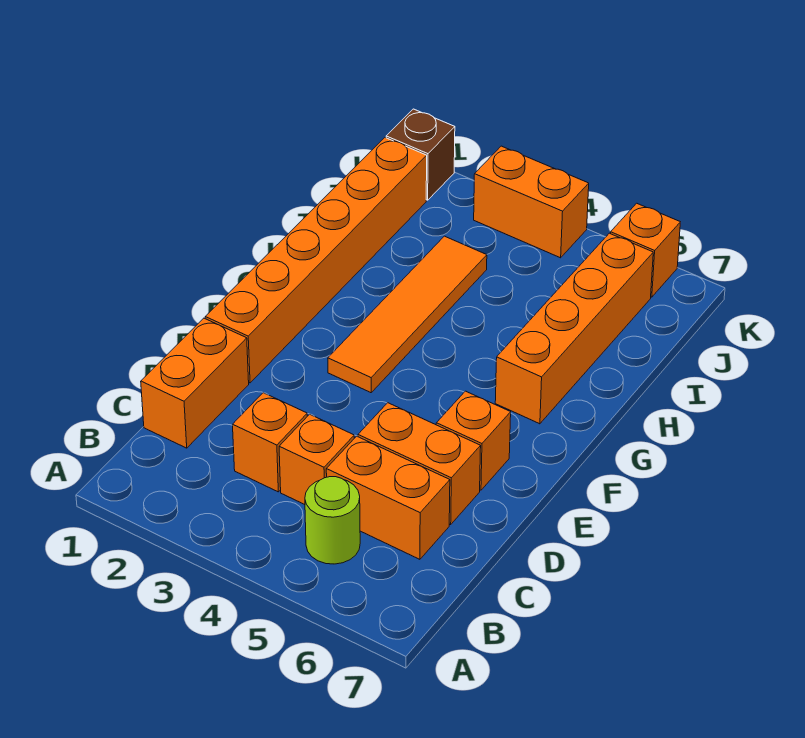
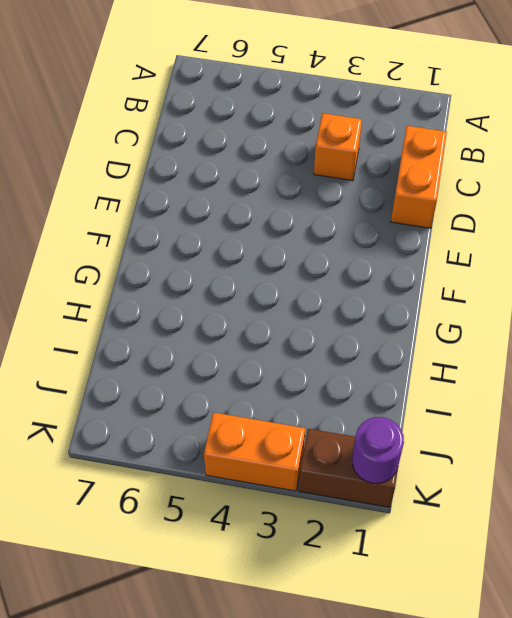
brown brick K1:K2 level 1 -> brown brick K1 level 1
purple round brick K1 level 2 -> none
none -> lime round brick B5 level 1
none -> orange brick C4 level 1
none -> orange brick C5:C6 level 1

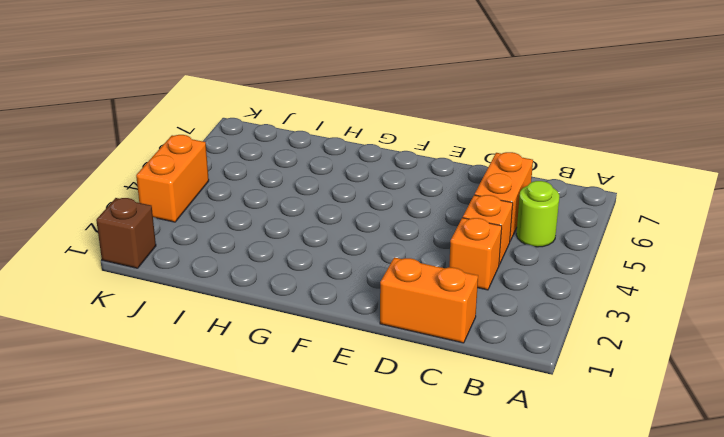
none -> orange brick D5:D6 level 1
none -> orange brick E1:J1 level 1
none -> orange brick E6 level 1

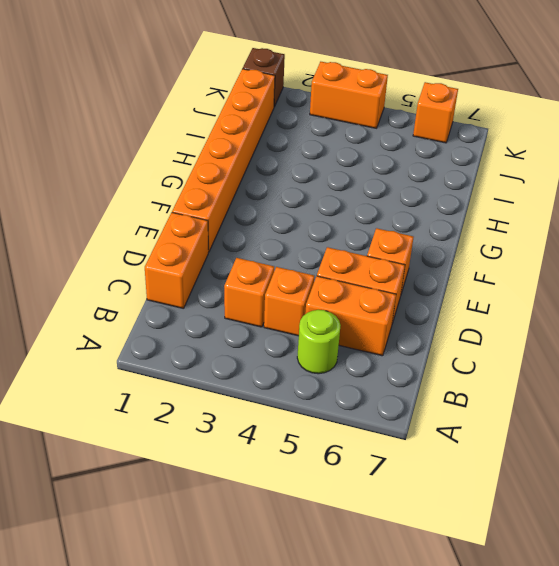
none -> orange tile F3:I3 level 1
none -> orange brick G6:J6 level 1

